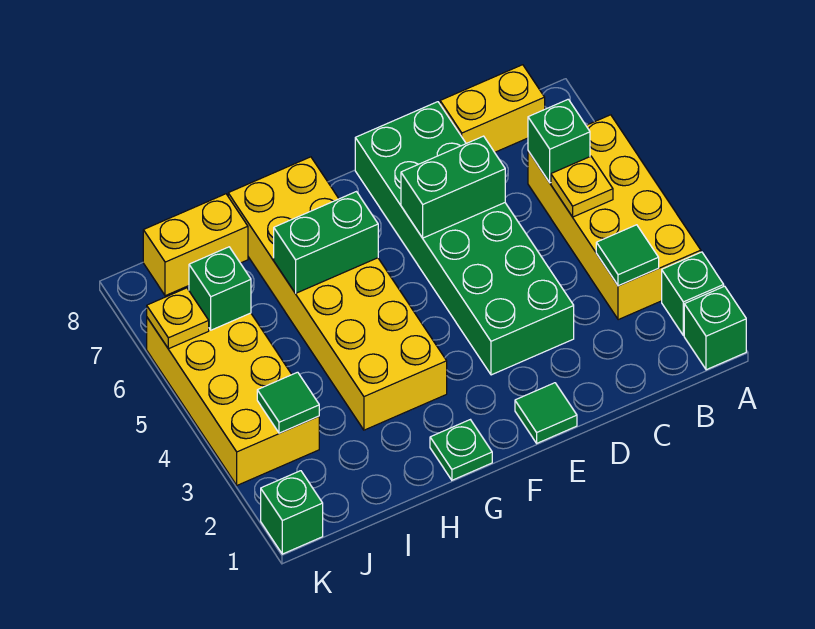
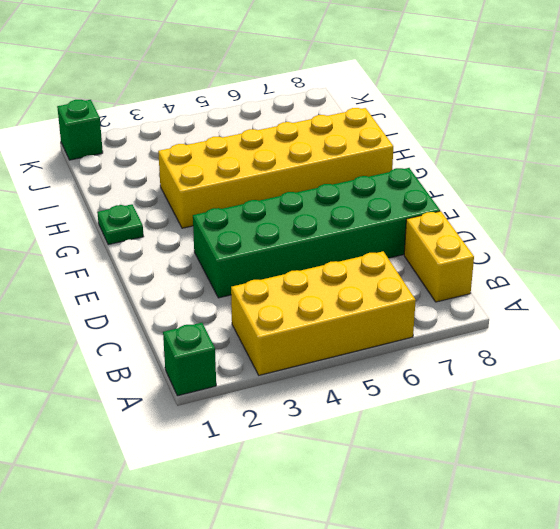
none -> green brick A2 level 1
none -> green tile E1 level 1
none -> yellow brick I8:J8 level 1

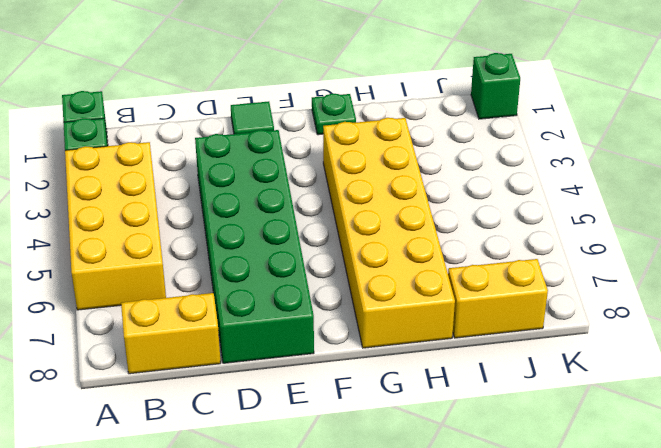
none -> yellow brick J3:K6 level 1
none -> green tile B3 level 2
none -> yellow plate B5 level 2

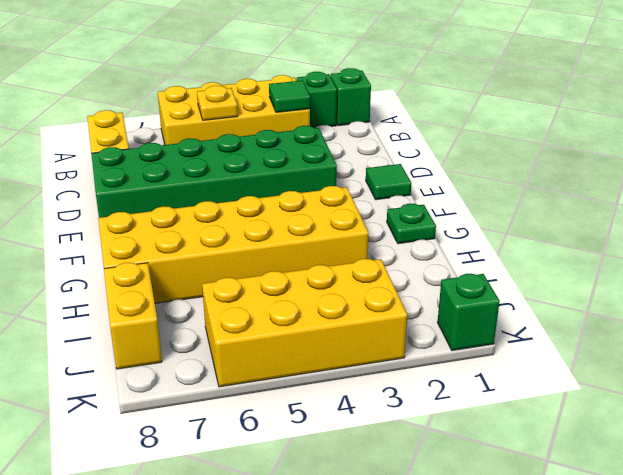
none -> green brick B6 level 2
none -> green brick D6:E6 level 2
none -> green brick G6:H6 level 2

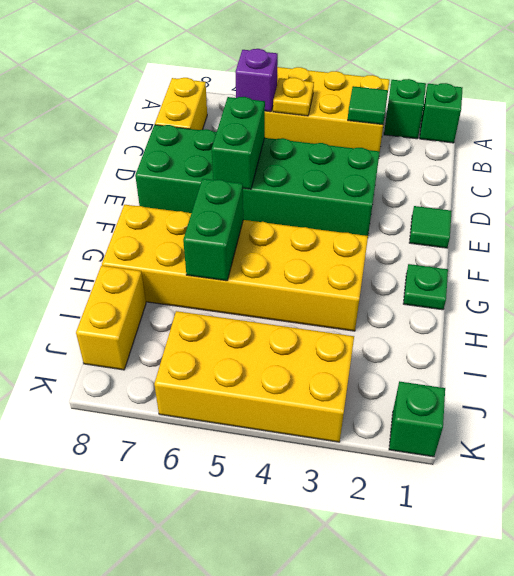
purple brick B6 level 2 -> green brick B6 level 2
none -> green tile J3 level 2
none -> green brick J6 level 2
none -> yellow plate K6 level 2

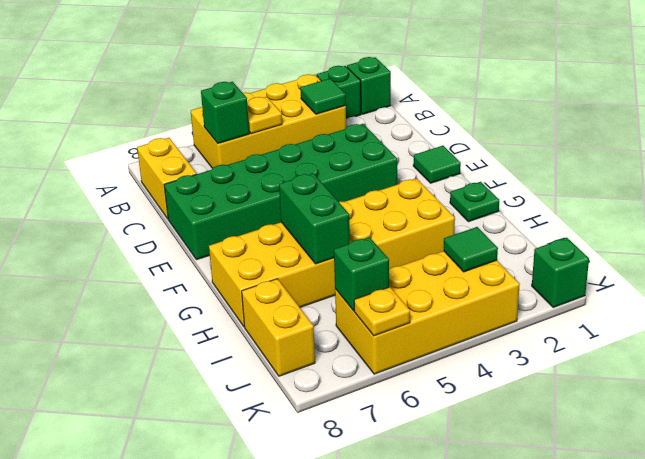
none -> green brick D6:E6 level 2

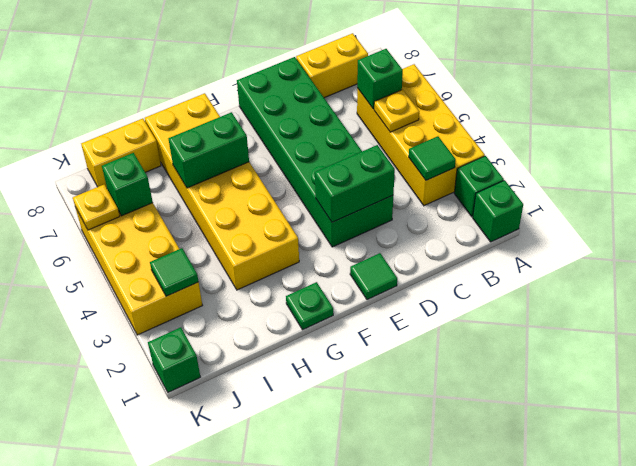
green brick D3:E3 level 2 -> green brick D6:E6 level 2

